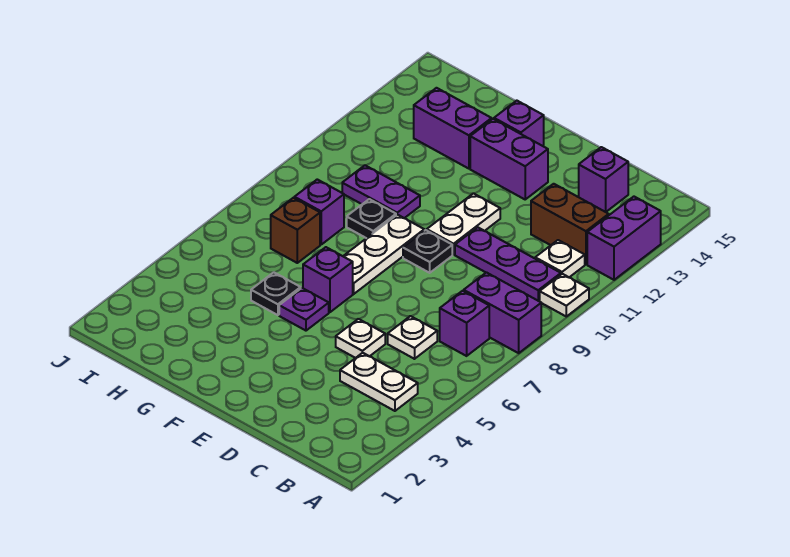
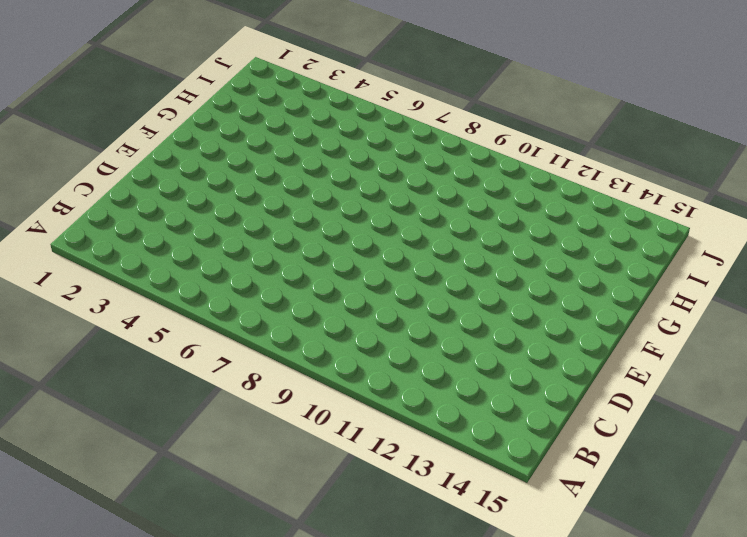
none -> purple brick A8:B8 level 1
none -> white plate A10 level 1
none -> purple brick A12:A13 level 1

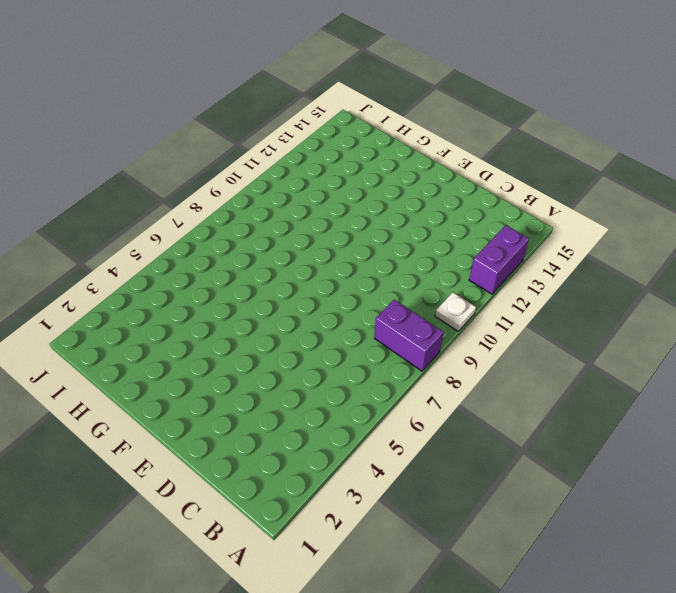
none -> white plate B4:C4 level 1
none -> purple brick B7 level 1
none -> purple plate B10:D10 level 1

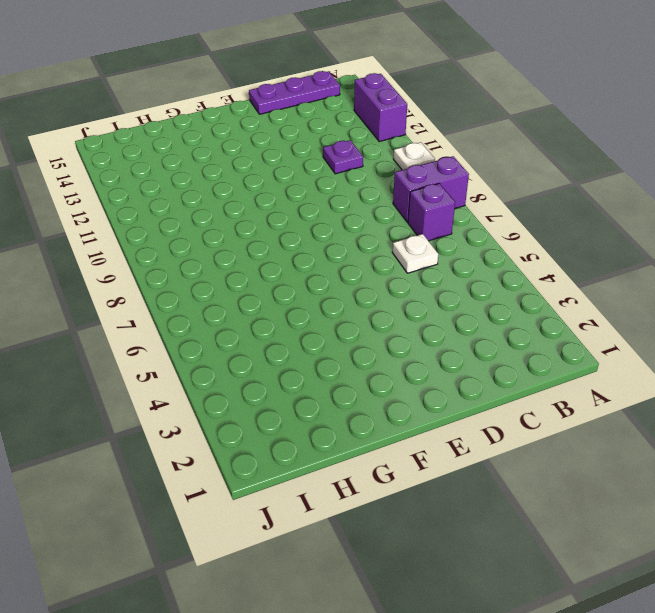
purple plate B15:D15 level 1 -> purple plate B10:D10 level 1
purple plate C11 level 1 -> purple plate F5 level 1
none -> white plate B4:C4 level 1
none -> white plate B11 level 1
none -> brown brick B12:C12 level 1

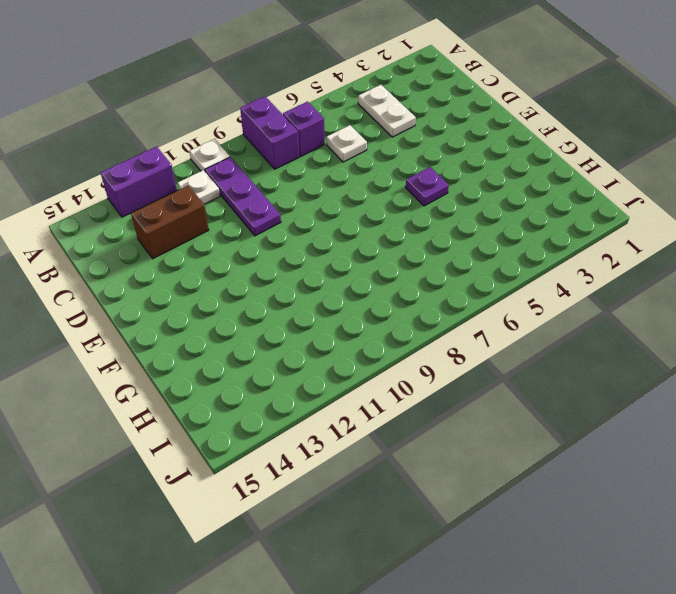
brown brick C12:C13 level 1 -> brown brick B12:C12 level 1
none -> purple brick C14 level 1
none -> white plate D5 level 1
none -> black plate E9 level 1

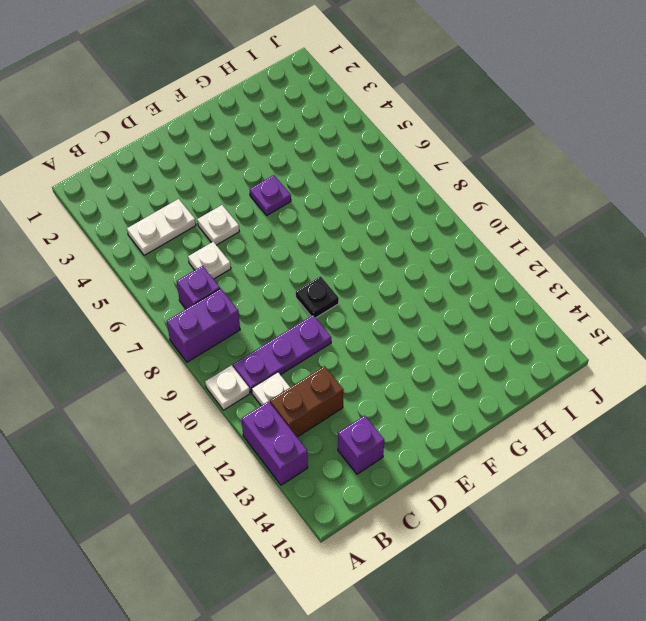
none -> white plate E10:E11 level 1
none -> purple brick E13:F13 level 1
none -> purple brick F6 level 1

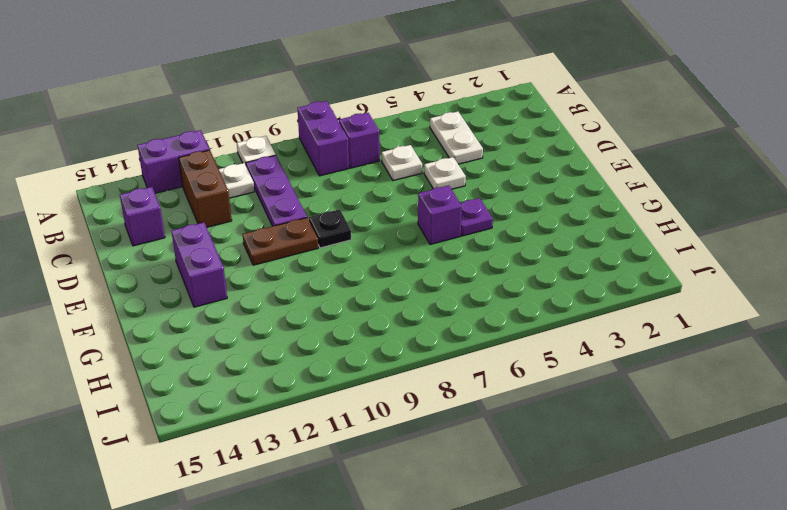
brown plate E10:E11 level 1 -> white plate E10:E11 level 1
none -> white plate F7:F9 level 1
none -> purple brick F14 level 1
none -> black plate G5 level 1

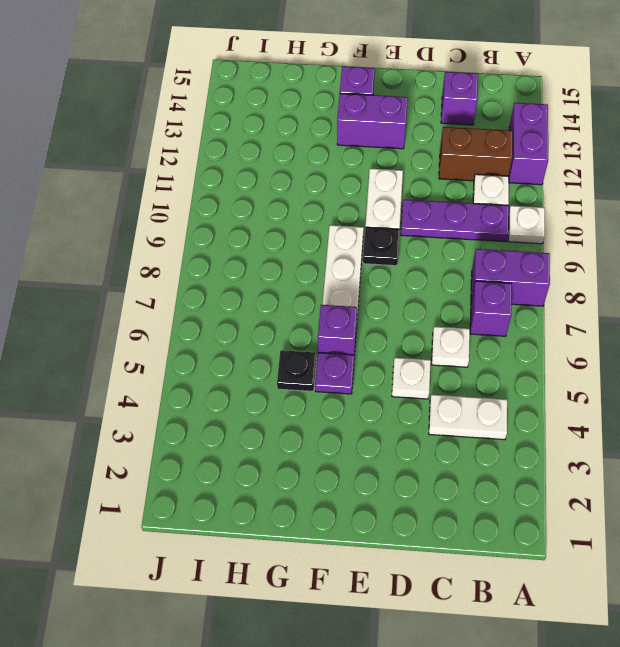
none -> black plate G9 level 1
none -> purple plate G10:H10 level 1
none -> purple brick G13:H13 level 1

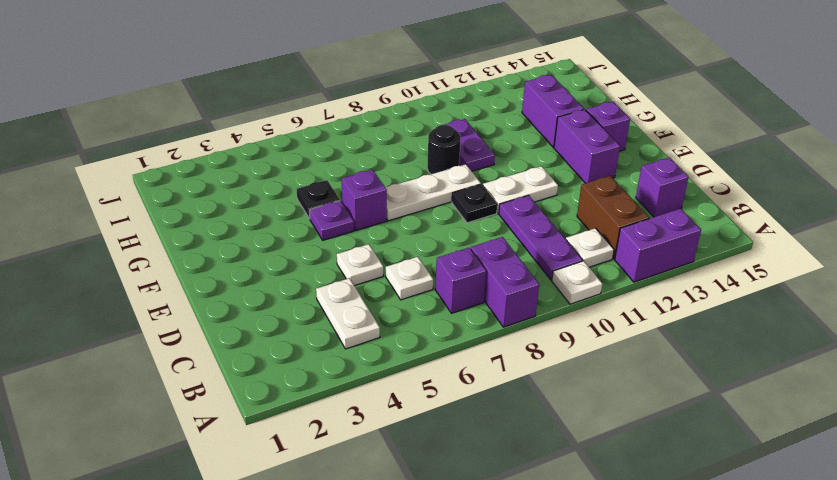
black round brick G9 level 1 -> black plate G9 level 1
none -> brown brick H7 level 1
none -> purple brick H8 level 1

